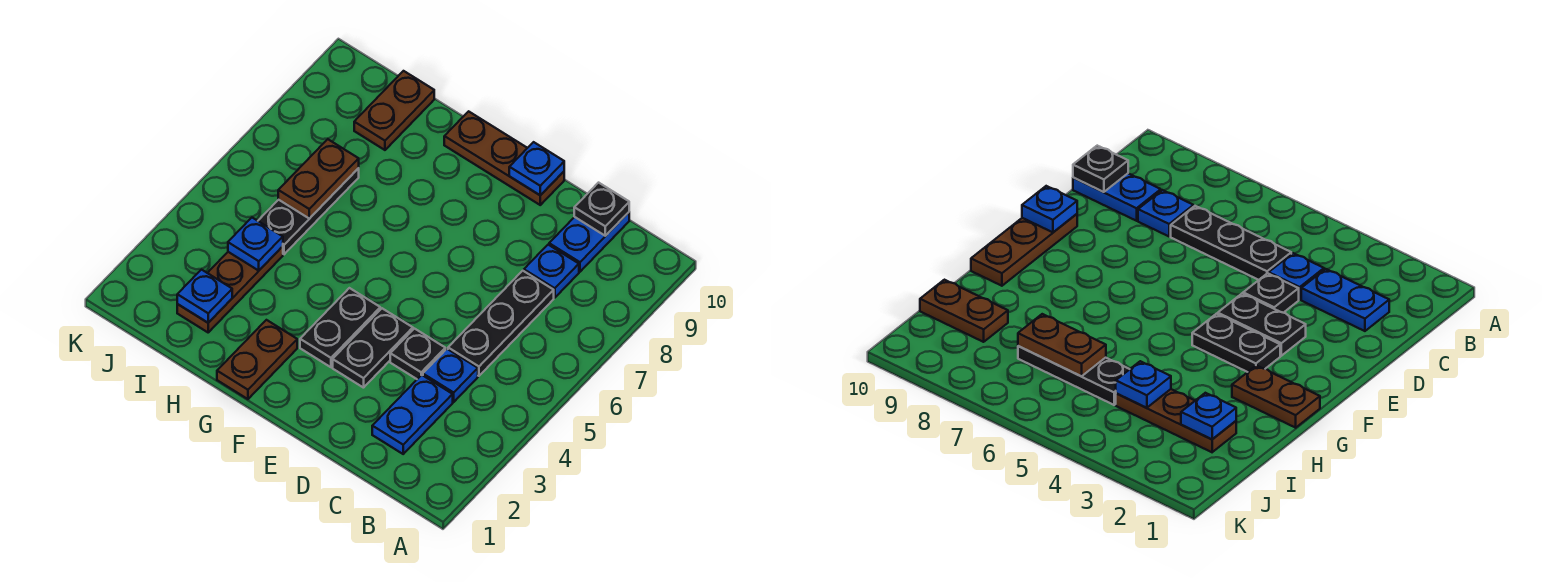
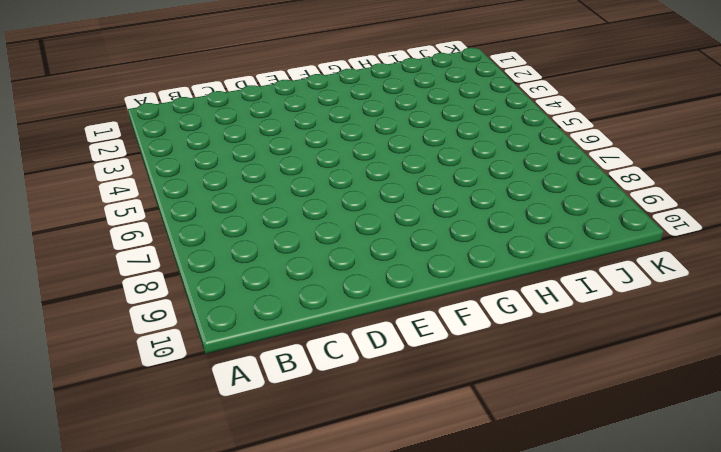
none -> blue plate C2:C3 level 1
none -> blue plate C4 level 1
none -> black plate C5:C7 level 1

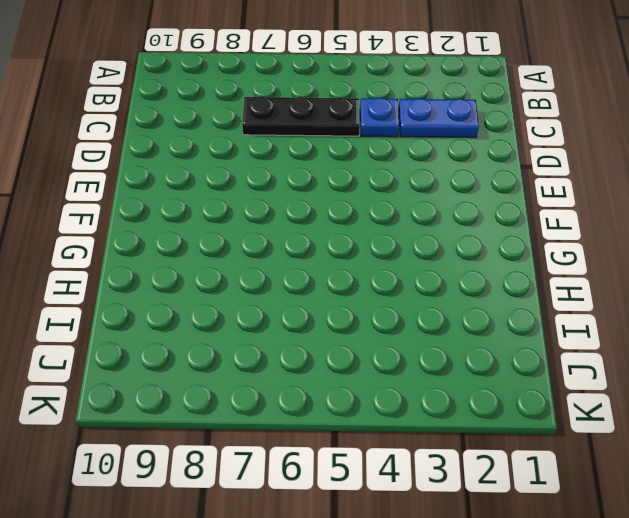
none -> blue plate C8 level 1
none -> blue plate C9:C10 level 1
none -> black plate D4 level 1

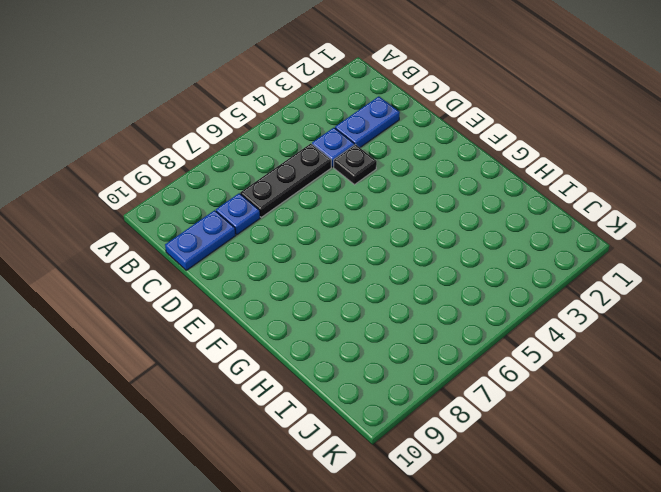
none -> black plate E3:E4 level 1
none -> brown plate E10:G10 level 1
none -> black plate F3:F4 level 1

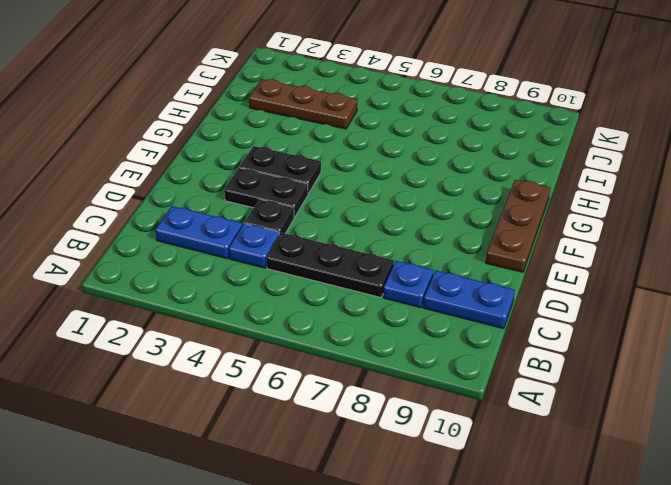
none -> brown plate G1:G2 level 1
none -> black plate I5:I7 level 1
none -> brown plate I9:I10 level 1

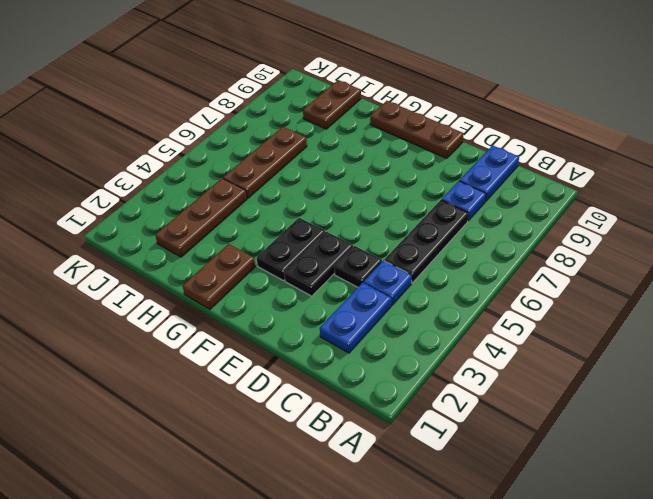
brown plate I5:I7 level 1 -> black plate I5:I7 level 1
none -> black plate C10 level 2
none -> blue plate E10 level 2
none -> blue plate I2 level 2

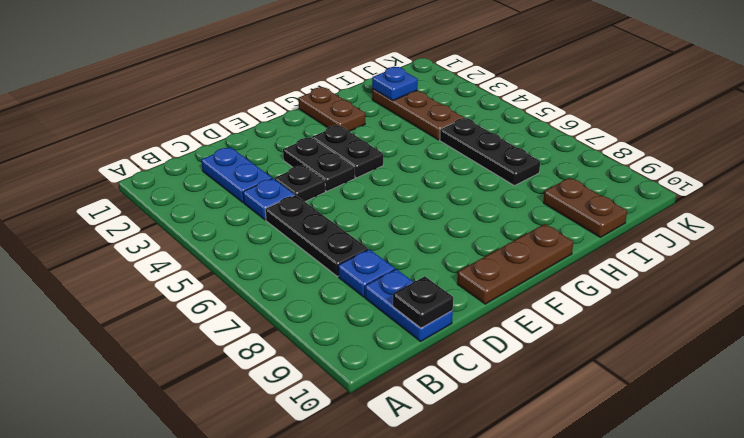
none -> blue plate E10 level 2
none -> blue plate I4 level 2
none -> brown plate I6:I7 level 2

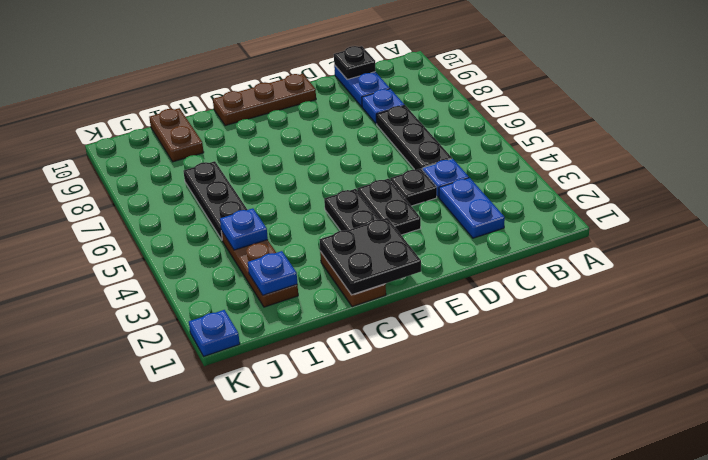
black plate F1:G2 level 2 -> none
blue plate K1 level 1 -> blue plate E10 level 2
none -> brown plate I6:I7 level 2

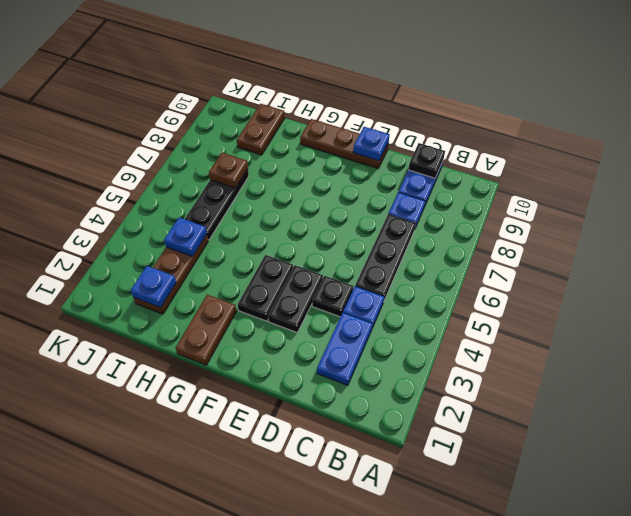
brown plate I7 level 2 -> brown plate I6:I7 level 2

